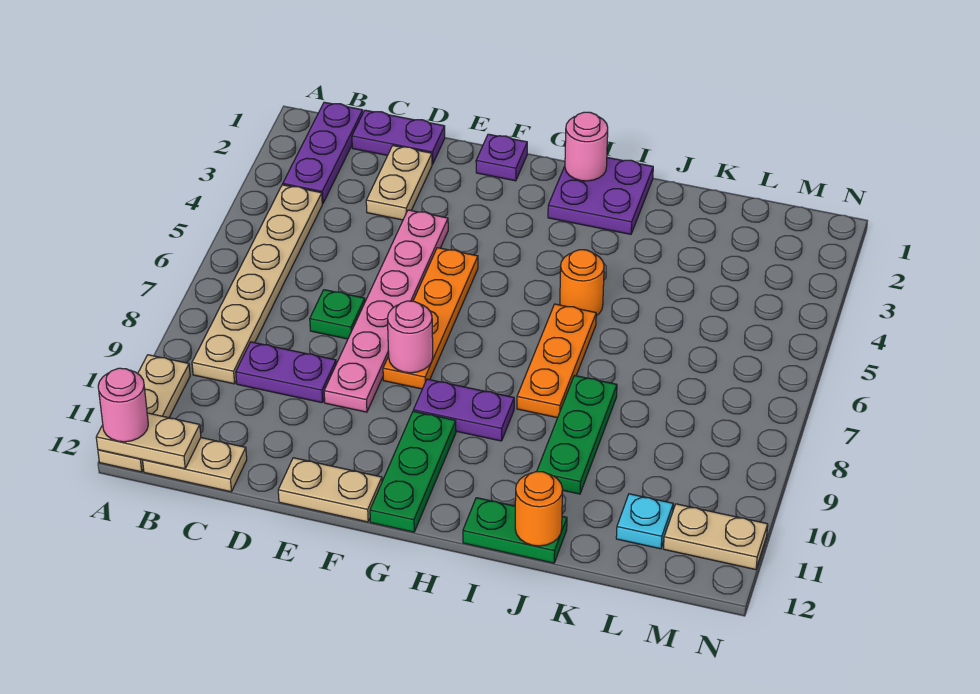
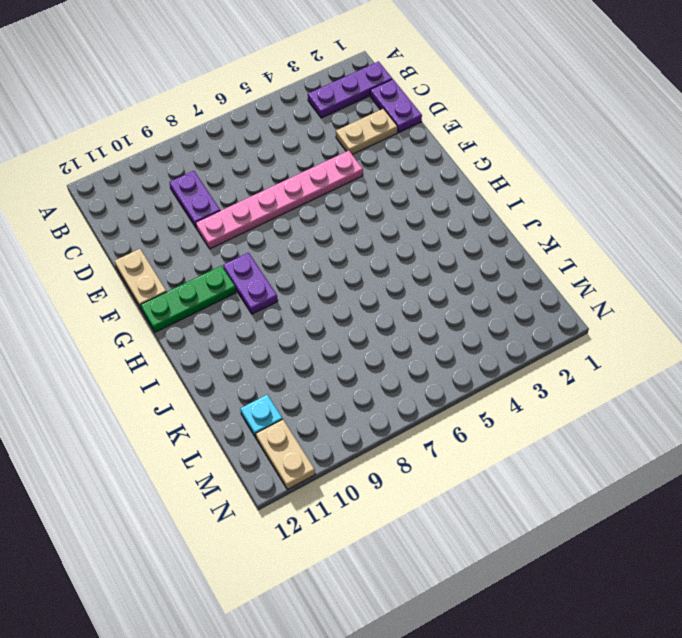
none -> tan plate A10:A12 level 1
none -> tan plate B4:B9 level 1
none -> tan plate B12:C12 level 1

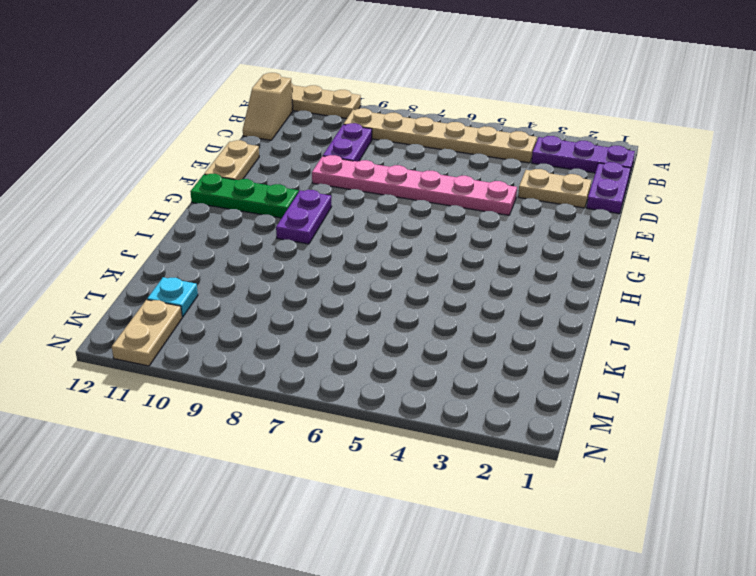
tan slope B12:C12 level 1 top B -> tan plate B12:C12 level 1
none -> green plate D7 level 1
none -> purple plate F1 level 1
none -> orange plate F5:F8 level 1

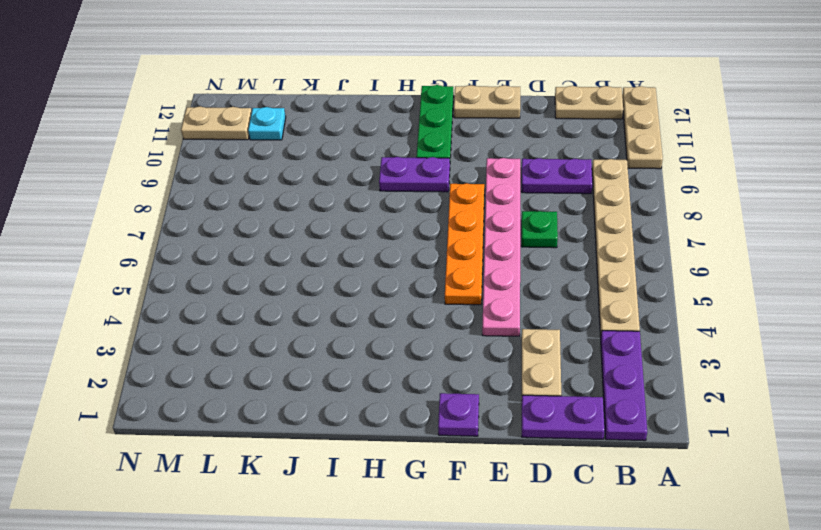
none -> purple plate H1:I2 level 1
none -> orange round brick I5 level 1
none -> orange plate I6:I8 level 1

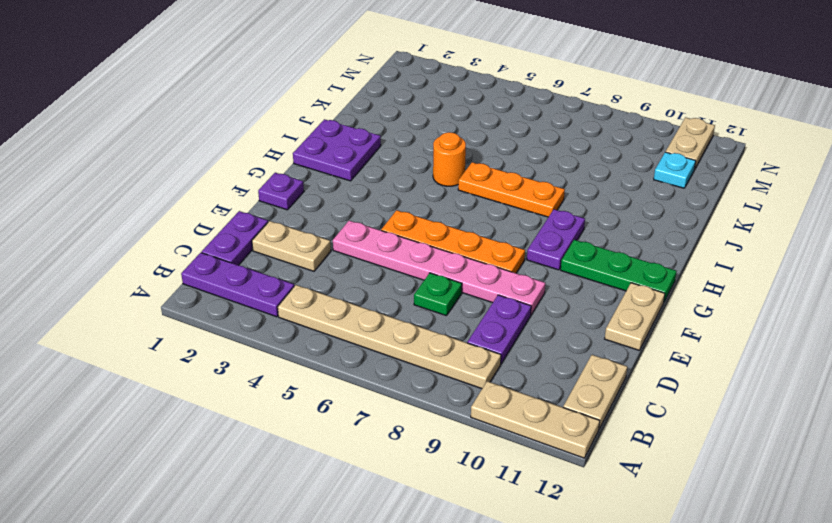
none -> green plate I12:J12 level 1
none -> green plate J8:J10 level 1
none -> tan plate A12:B12 level 2

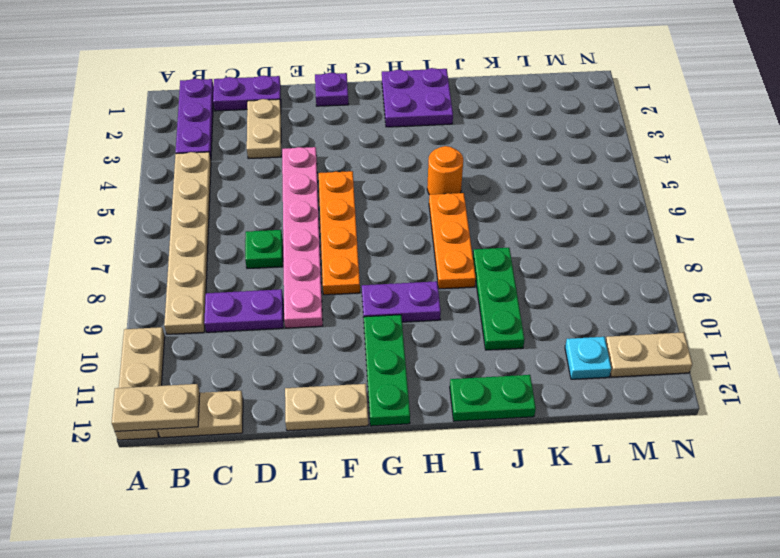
none -> pink round brick F8 level 2
none -> pink round brick H1 level 2
none -> orange round brick J12 level 2

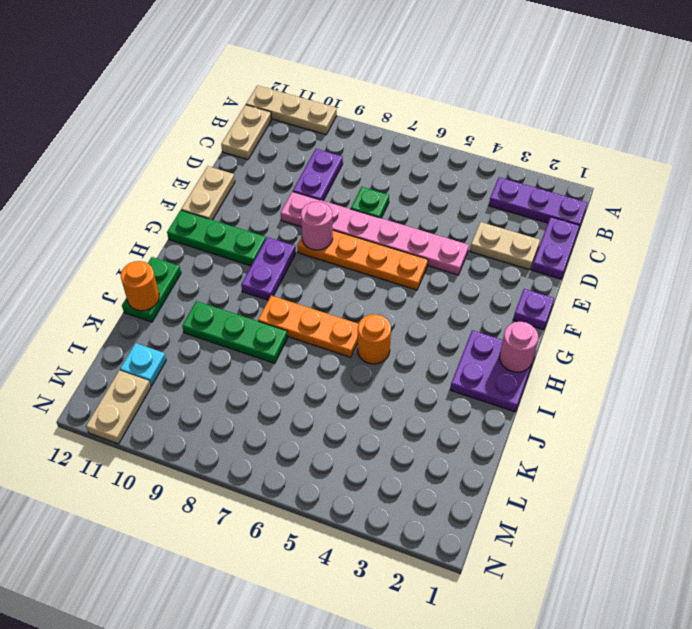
none -> tan plate B4:B9 level 1
none -> tan plate A12:B12 level 2
none -> pink round brick A12 level 3

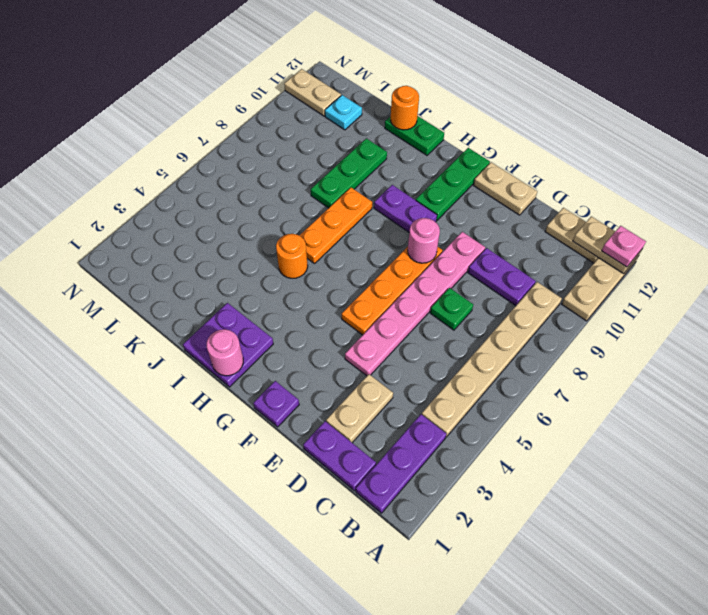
pink plate A12 level 3 -> pink round brick A12 level 3

